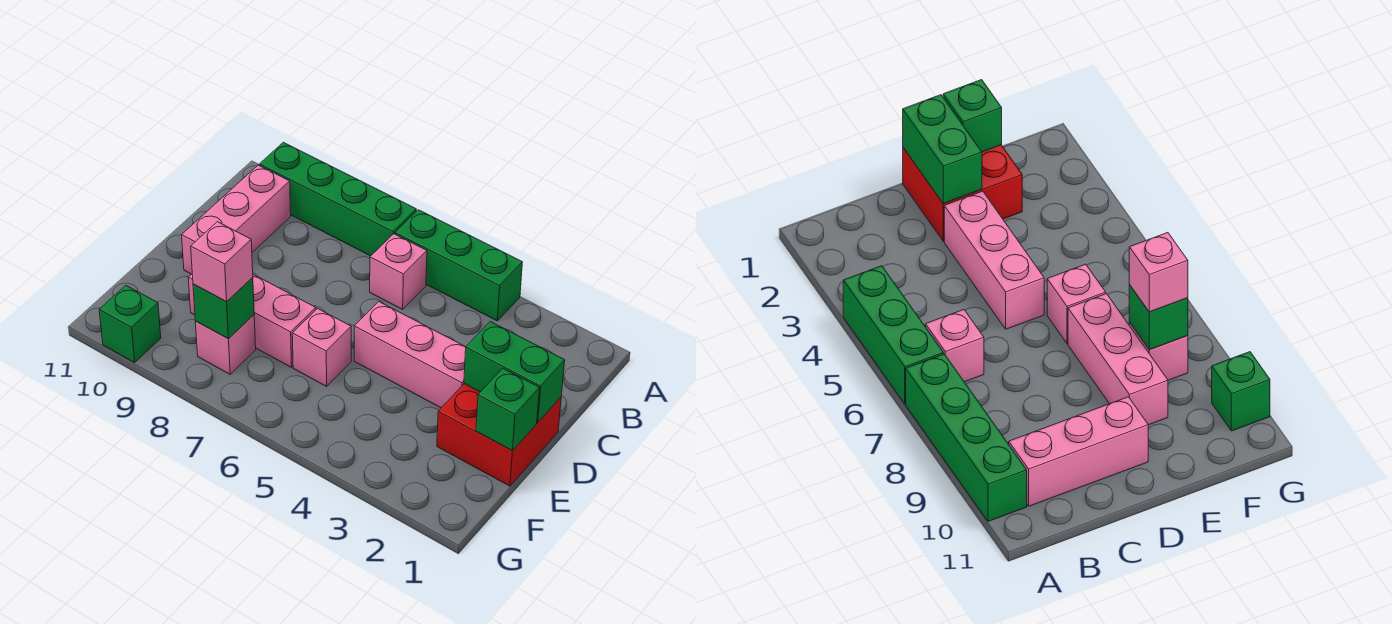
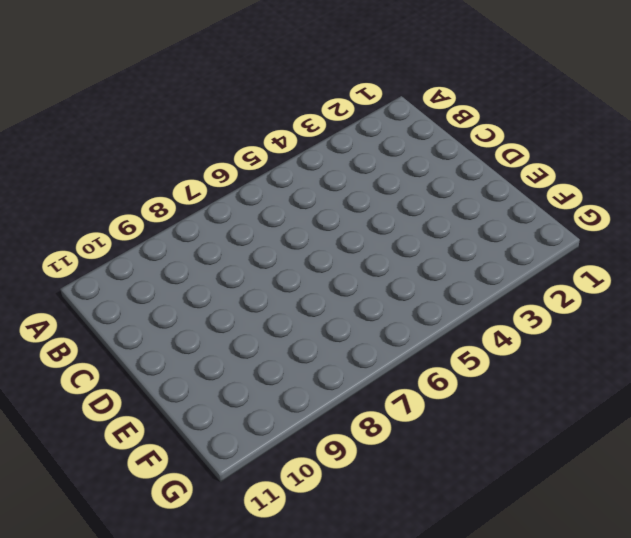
none -> green brick A4:A6 level 1
none -> green brick A7:A10 level 1
none -> pink brick B6 level 1

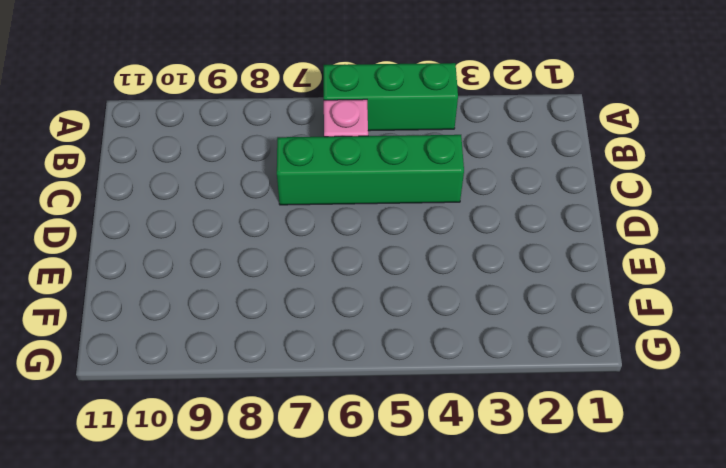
green brick C4:C7 level 1 -> green brick A7:A10 level 1
none -> pink brick B10:D10 level 1
none -> red brick D1:E2 level 1
none -> pink brick D3:D5 level 1

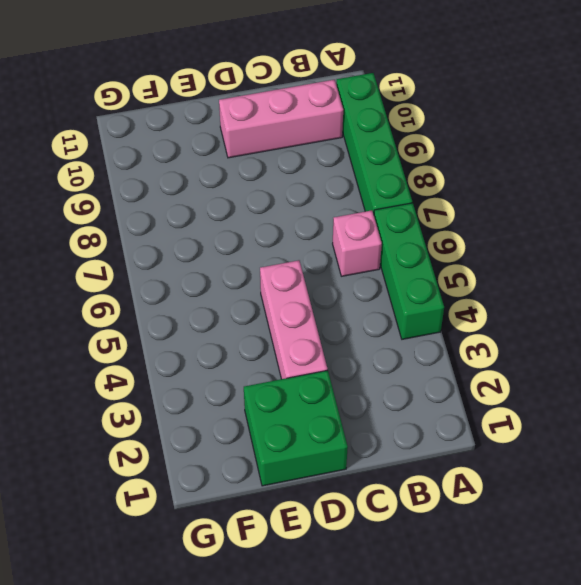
green brick D1:E2 level 1 -> red brick D1:E2 level 1
none -> pink brick E6 level 1
none -> pink brick E7:E9 level 1
none -> pink brick F8 level 1

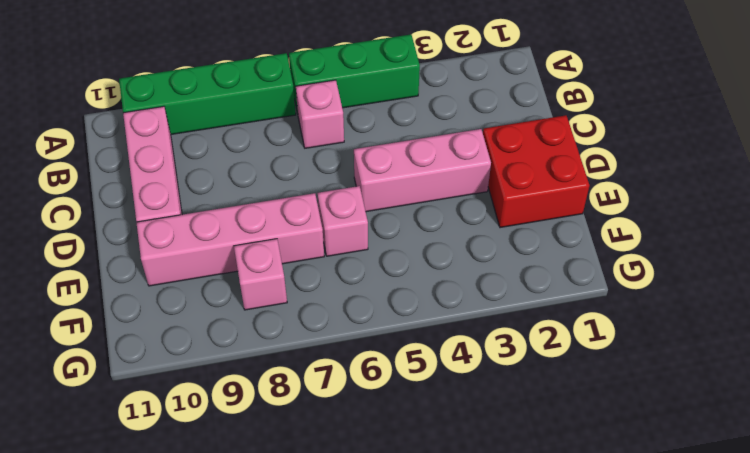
pink brick E7:E10 level 1 -> pink brick E7:E9 level 1
none -> green brick G10 level 1
none -> green brick D1:D2 level 2
none -> green brick E1 level 2

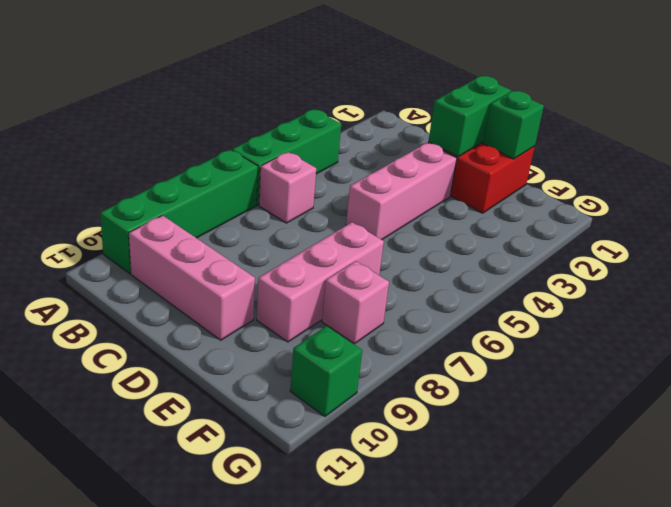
none -> pink brick E6 level 1
none -> green brick F8 level 2
none -> pink brick F8 level 3

